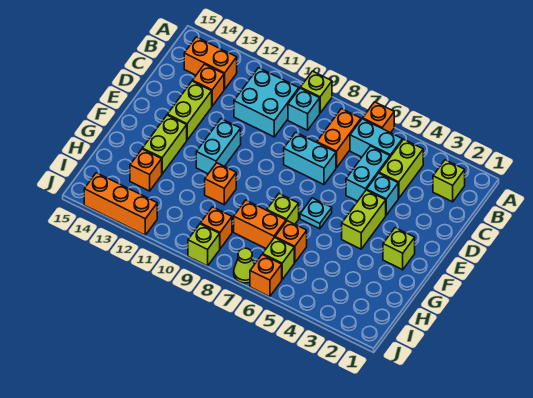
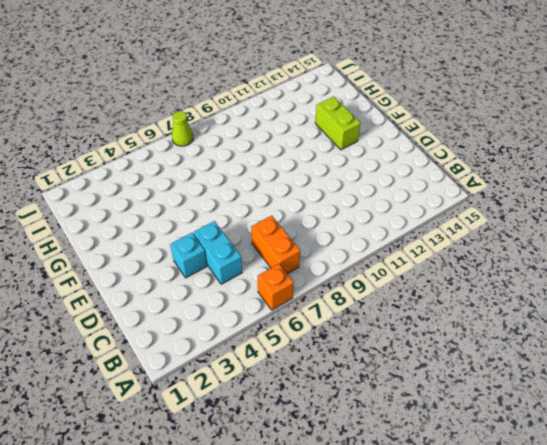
none -> lime brick A9 level 1
none -> lime brick B2 level 1
none -> lime brick B4:C4 level 1
none -> cyan brick B5:B6 level 1

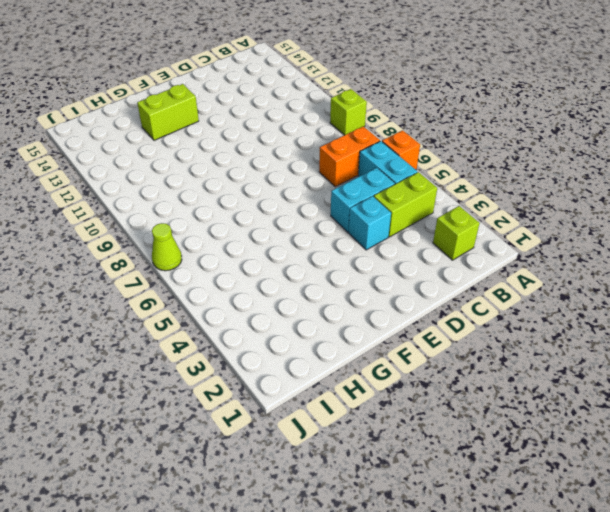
none -> cyan brick B9 level 1
none -> cyan brick B10:C11 level 1
none -> orange brick B13:B14 level 1
none -> orange brick C13 level 1

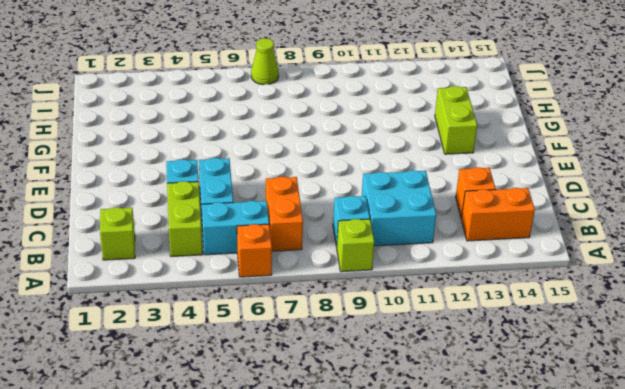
none -> cyan brick D7:D8 level 1
none -> lime brick D13:E13 level 1
none -> lime brick E4:F4 level 1
none -> cyan brick E11:F11 level 1

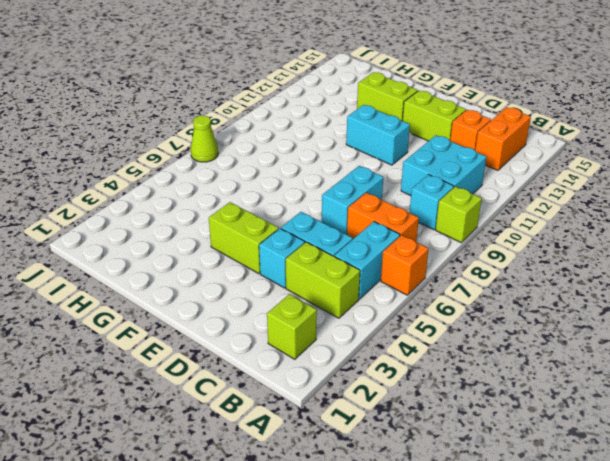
none -> lime brick F2 level 1
none -> cyan plate F6 level 1
none -> lime brick G7 level 1
none -> orange brick G10 level 1

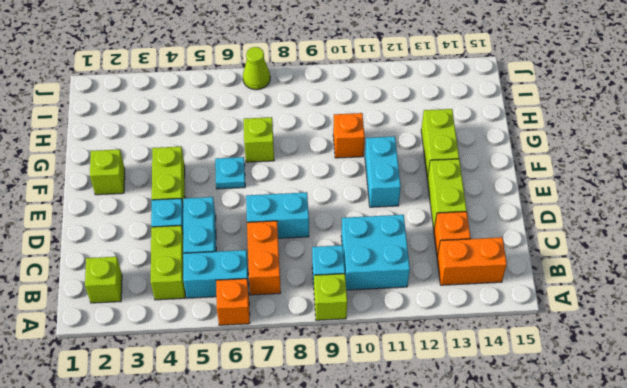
none -> orange brick H6 level 1
none -> orange brick H7:H8 level 1
none -> orange brick H13 level 1
none -> lime brick I6 level 1

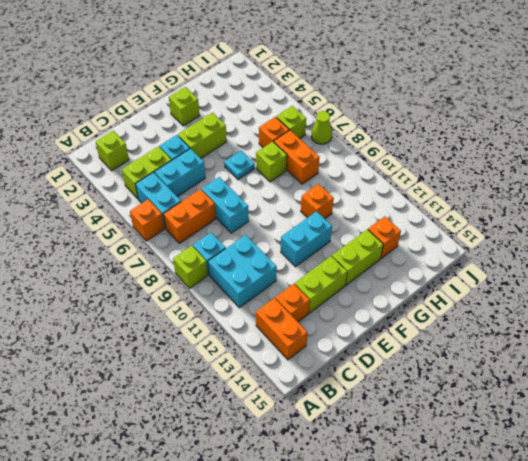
none -> orange brick I9 level 1
none -> orange brick J6 level 1
none -> lime brick J9 level 1
none -> orange brick J12:J14 level 1

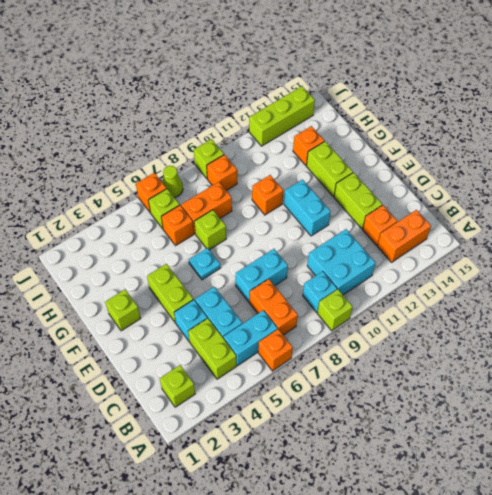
lime brick J12:J14 level 1 -> orange brick J12:J14 level 1

